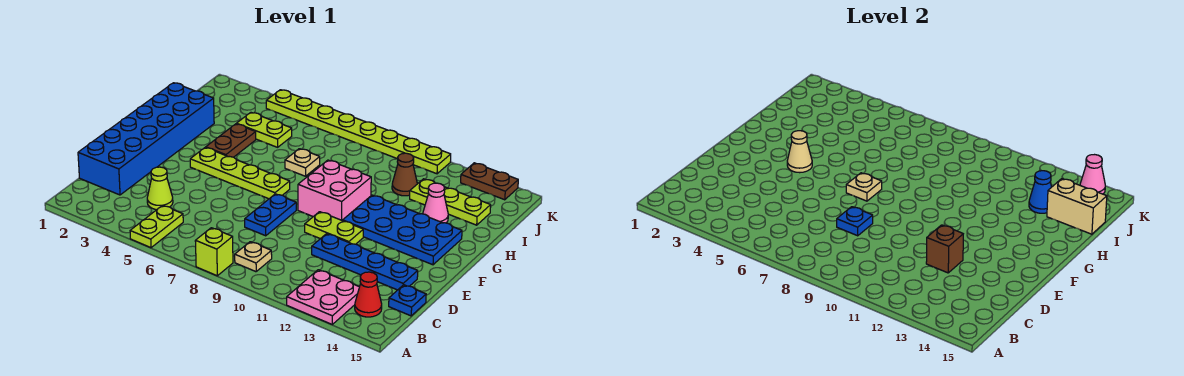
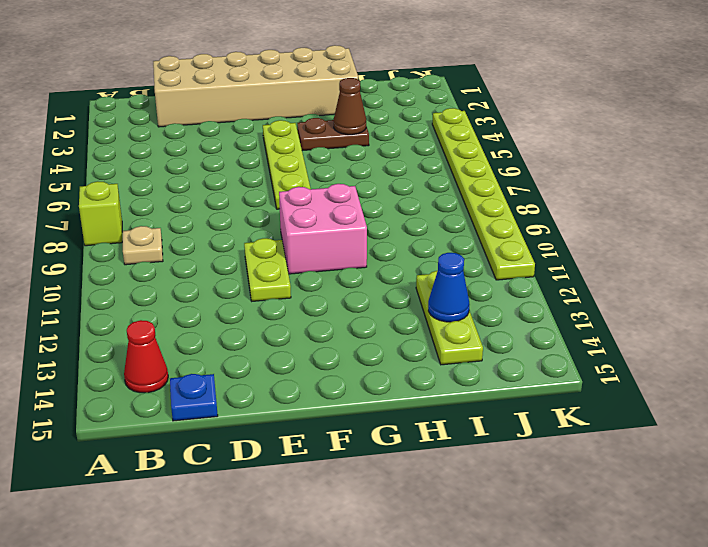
tan brick C1:H2 level 1 -> blue brick C1:H2 level 1
brown cone H4 level 2 -> brown cone I11 level 1
none -> lime plate A5:B5 level 1
none -> pink plate A12:B13 level 1
none -> lime cone C4 level 1

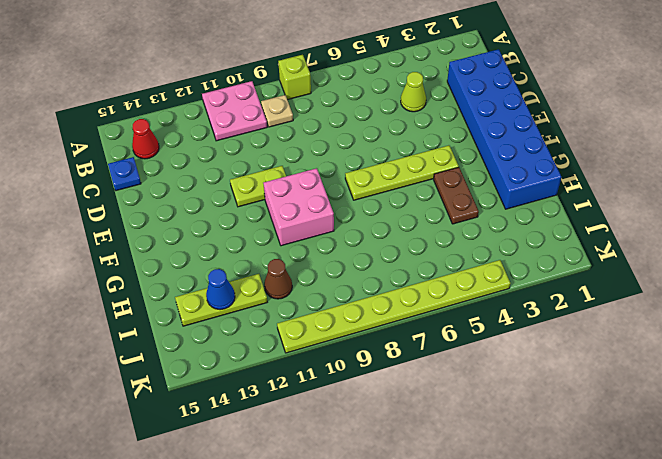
pink plate A10:B11 level 1 -> pink plate A12:B13 level 1
none -> lime plate A5:B5 level 1
none -> blue plate D8:E8 level 1
none -> blue plate D11:D14 level 1

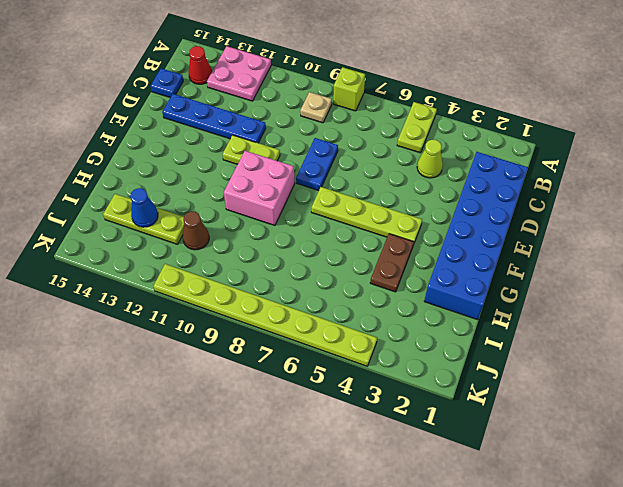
none -> blue plate F11:G14 level 1
none -> tan plate H7 level 1
none -> pink cone H13 level 1

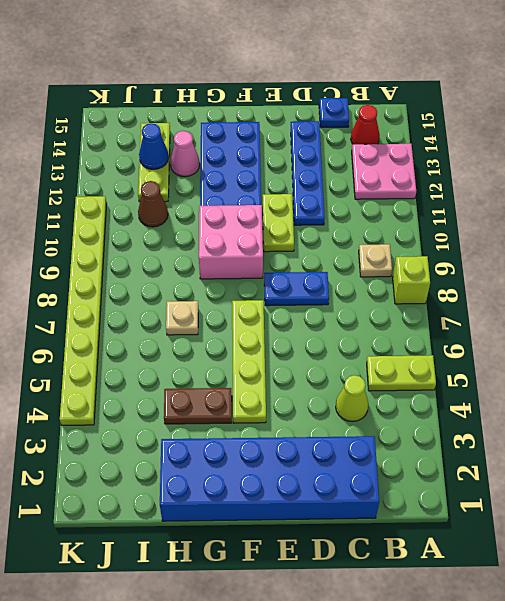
none -> lime plate I4:I5 level 1
none -> brown plate K13:K14 level 1
none -> blue plate D8 level 2

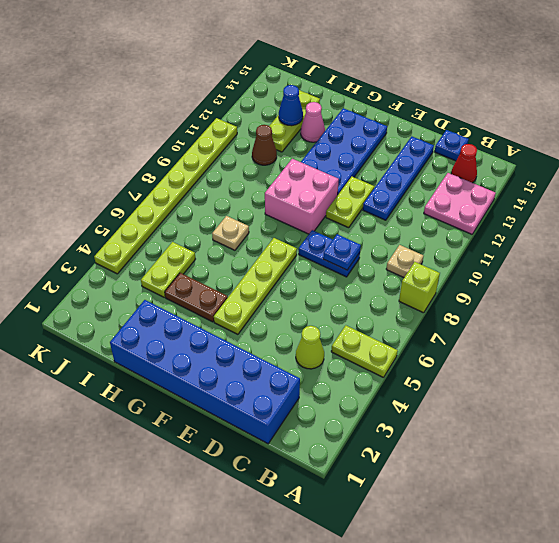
none -> brown plate K13:K14 level 1
none -> brown brick D12 level 2
none -> tan cone F4 level 2

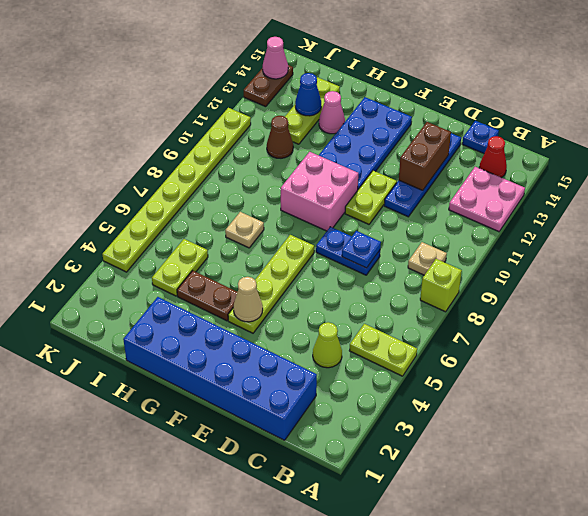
brown brick D12:D13 level 2 -> brown brick D12 level 2
none -> tan plate F7 level 2
none -> tan brick I14:I15 level 2

